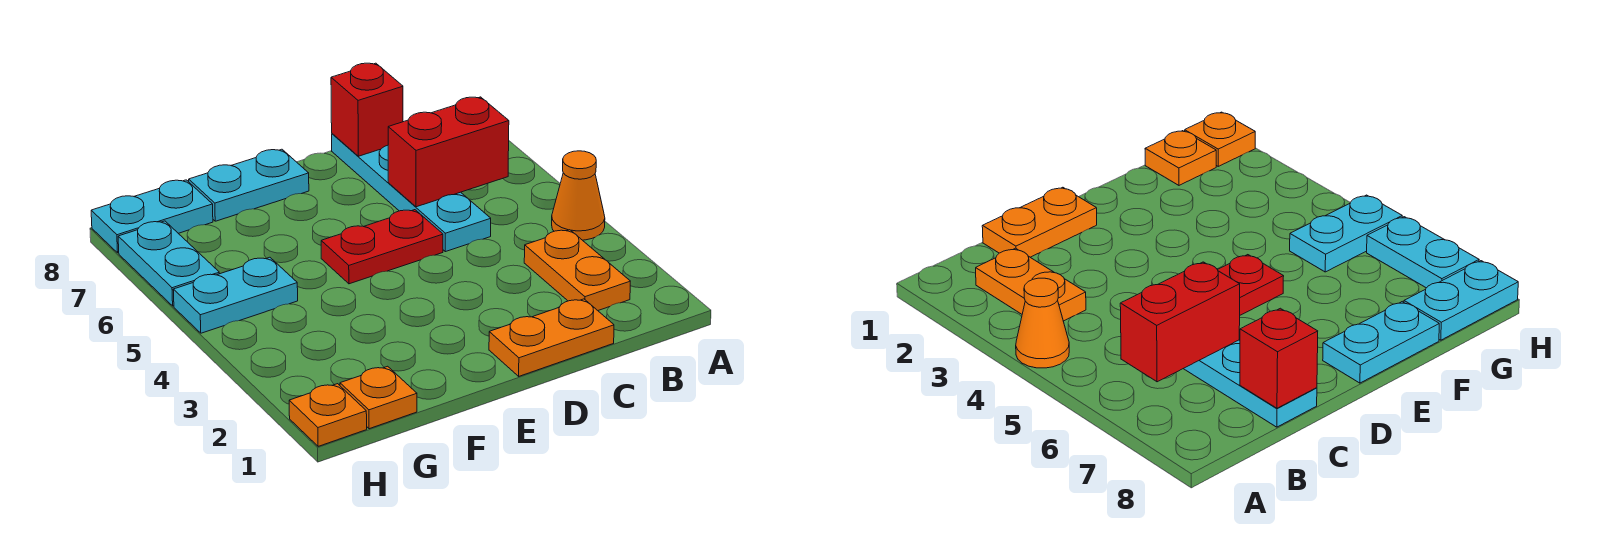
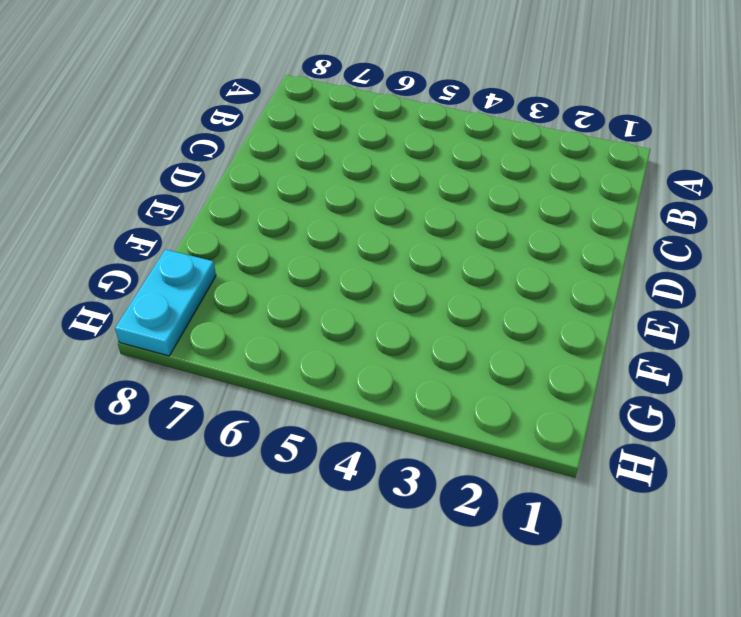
none -> orange cone A4 level 1
none -> orange plate B2:B3 level 1
none -> orange plate C1:D1 level 1

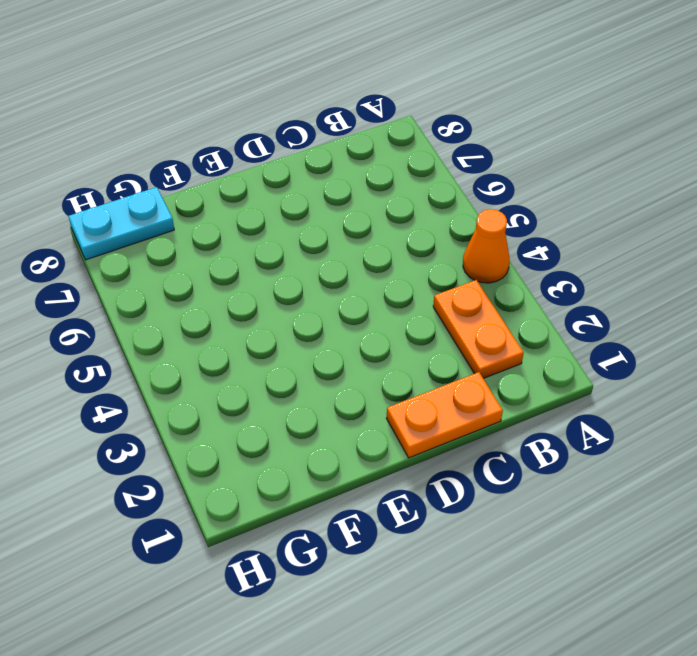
none -> cyan plate C5:C8 level 1
none -> red plate D5:E5 level 1
none -> cyan plate E8:F8 level 1

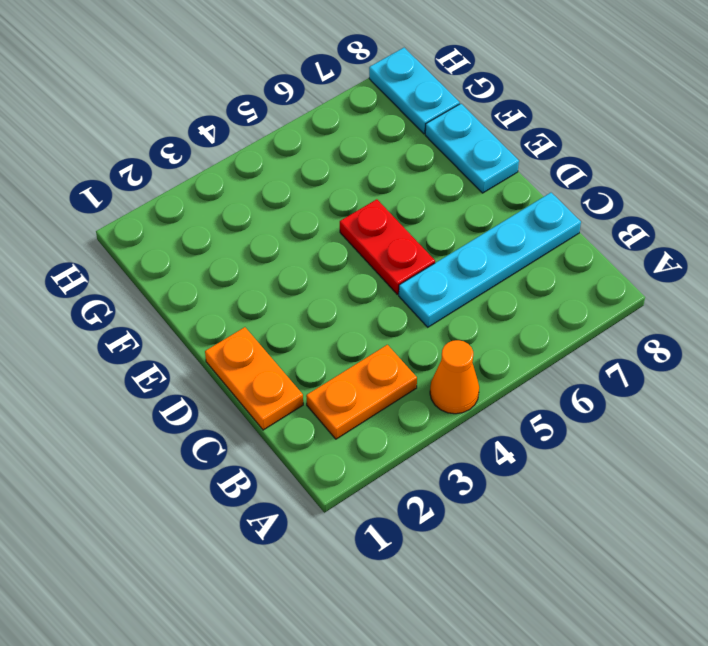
none -> orange plate G1 level 1
none -> cyan plate G5:H5 level 1
none -> orange plate H1 level 1

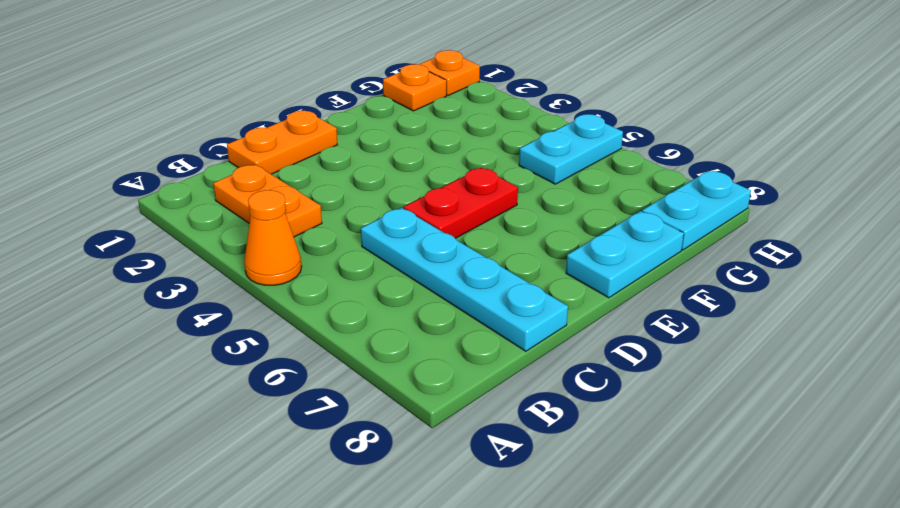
none -> cyan plate H6:H7 level 1
none -> red brick B6:C6 level 2
none -> red brick C8 level 2

